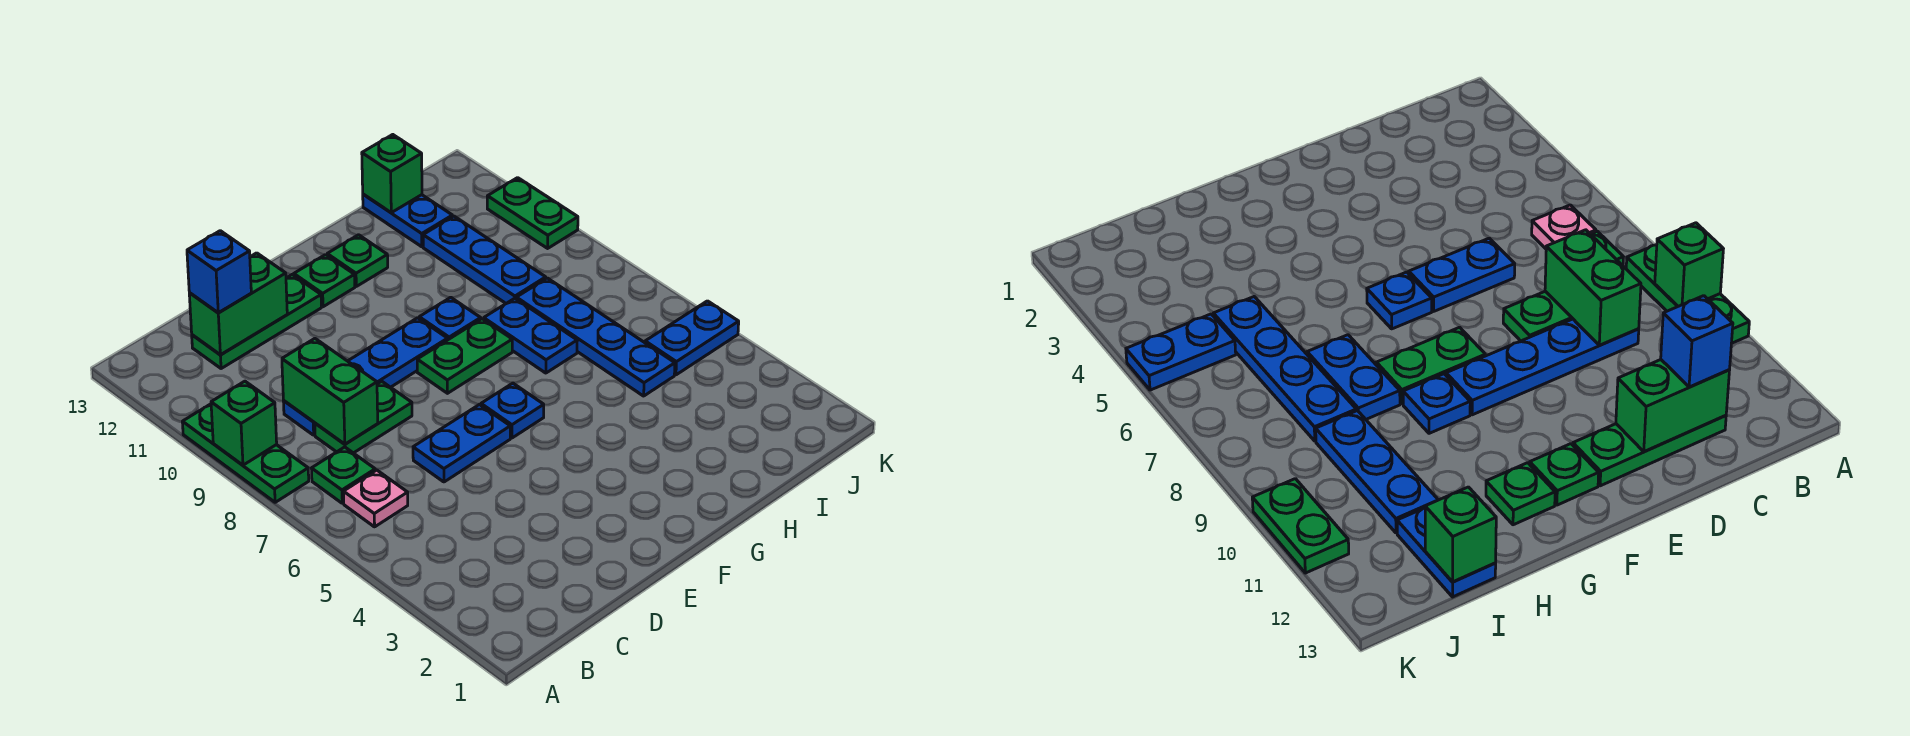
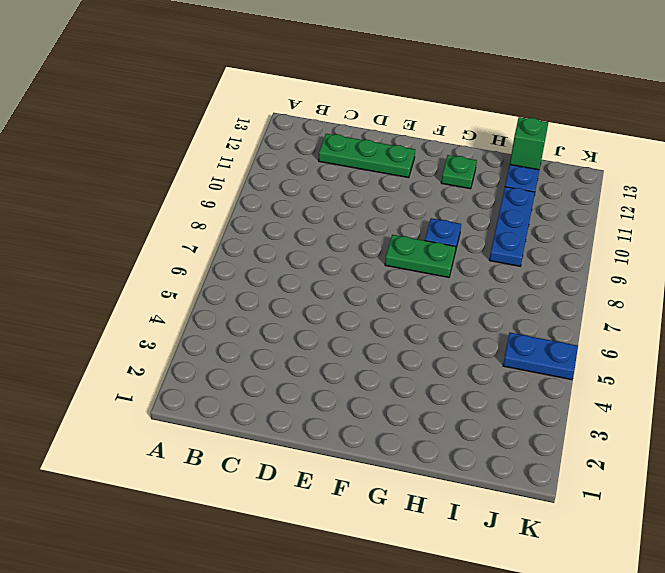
none -> green plate A8:A10 level 1
none -> pink plate B6 level 1
none -> green plate B7 level 1

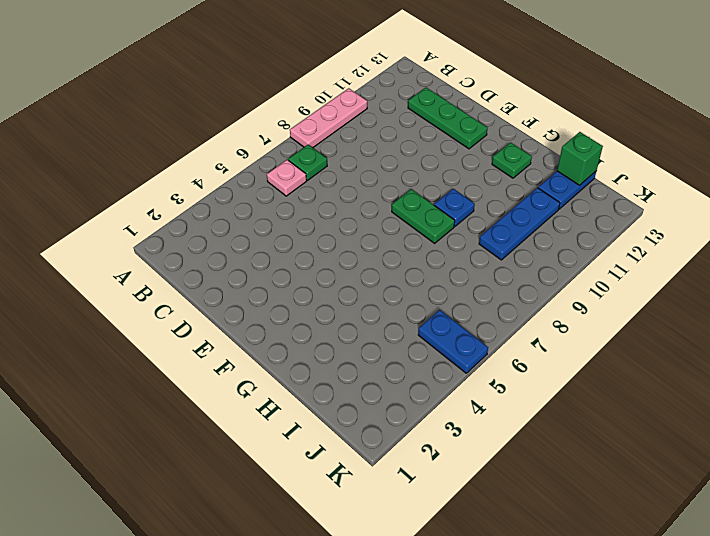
pink plate A8:A10 level 1 -> green plate A8:A10 level 1
none -> green plate C8:D8 level 1
none -> blue plate C9:F9 level 1
none -> blue plate D6:E6 level 1

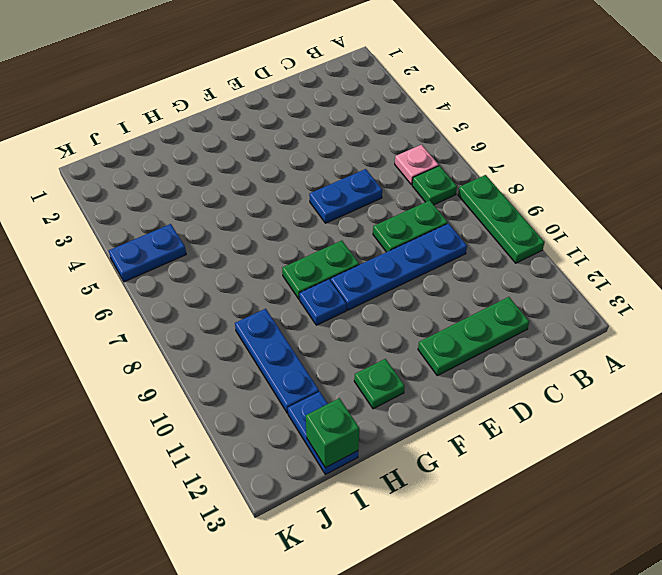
none -> blue plate F6 level 1
none -> green plate F12 level 1
none -> blue plate H7:H8 level 1

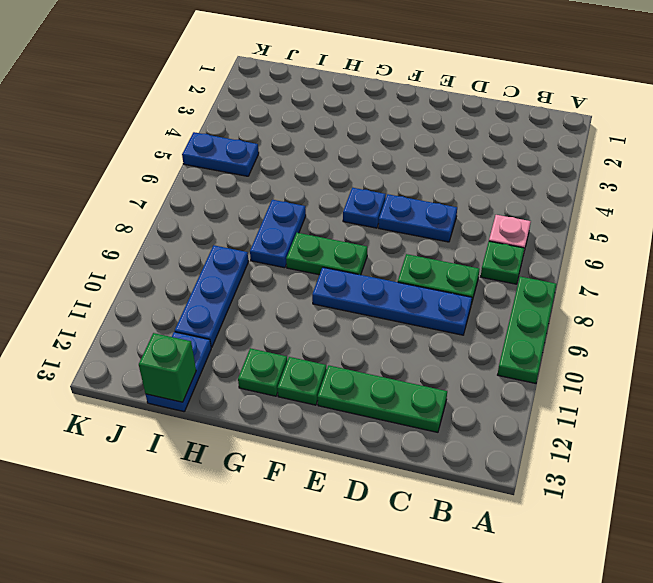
none -> blue plate G9 level 1
none -> blue plate I5:I8 level 1
none -> green plate K10:K11 level 1

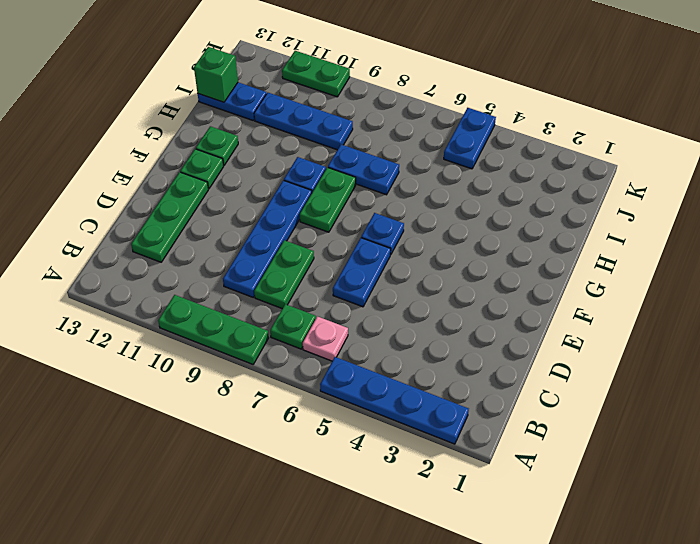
blue plate A2:A5 level 1 -> blue plate I5:I8 level 1
none -> green brick A9 level 2
none -> green brick C8:C9 level 2
none -> green brick C12:D12 level 2

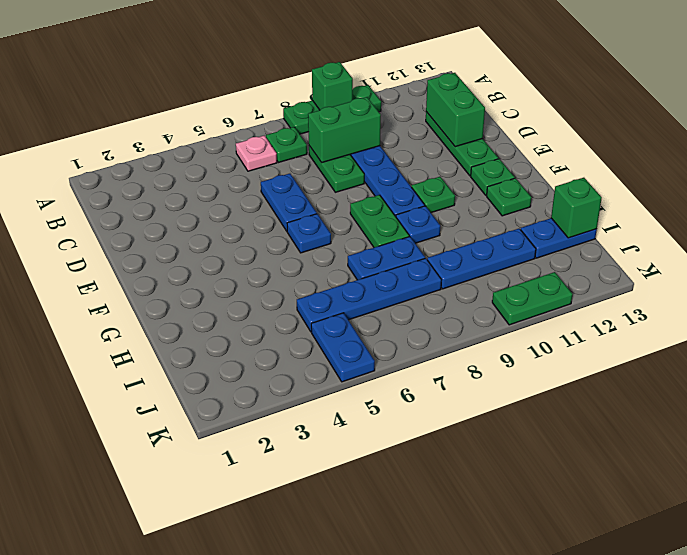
green plate F10 level 1 -> none
none -> blue brick C12 level 3

